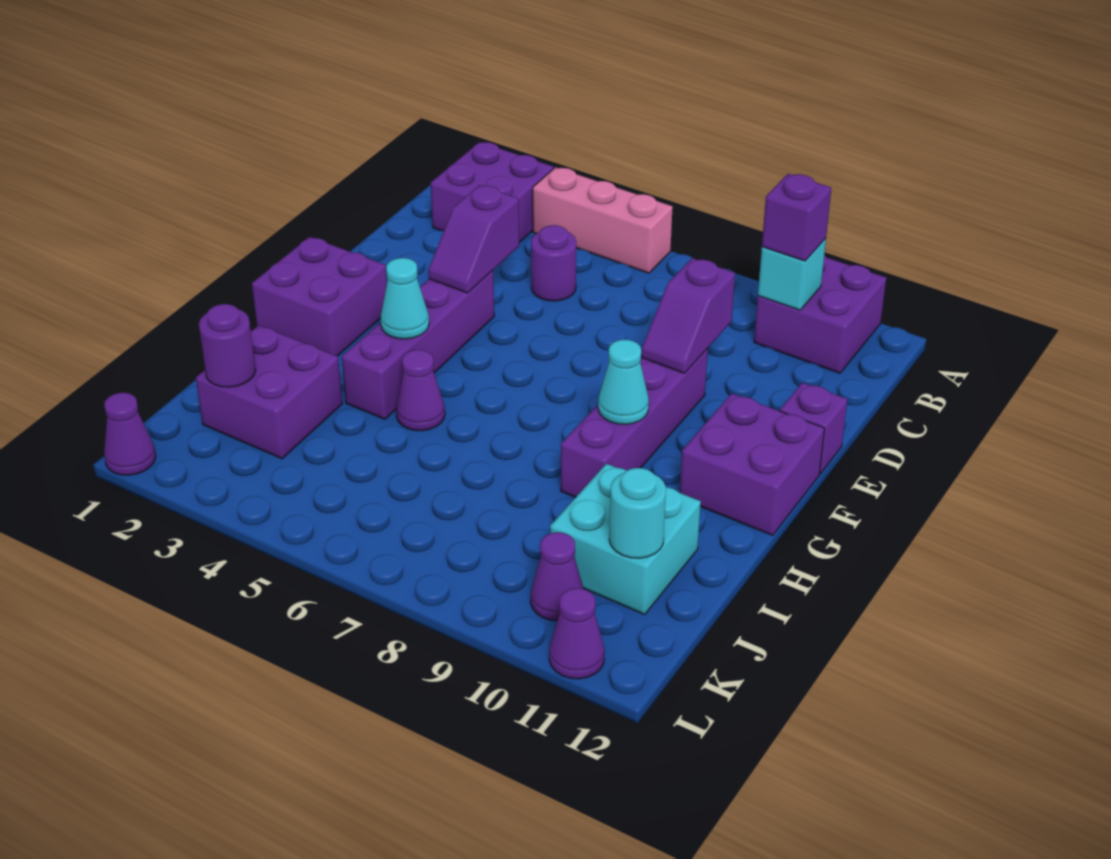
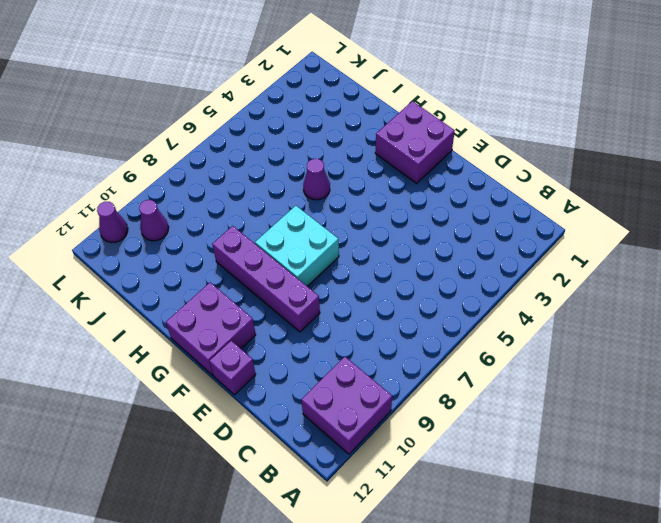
cyan brick F7:G8 level 1 -> cyan brick I10:J11 level 1
none -> purple brick A2:B3 level 1
none -> pink brick A4:A6 level 1
none -> purple round brick C5 level 1

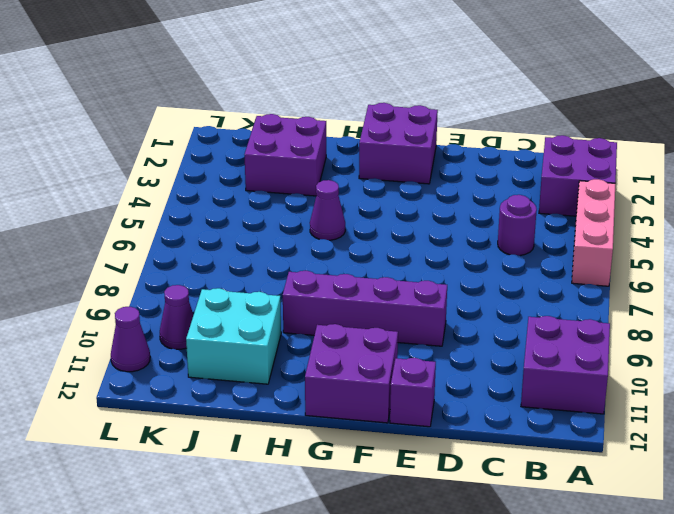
none -> purple brick E4:H4 level 1
none -> purple cone L1 level 1
none -> cyan brick B10 level 2

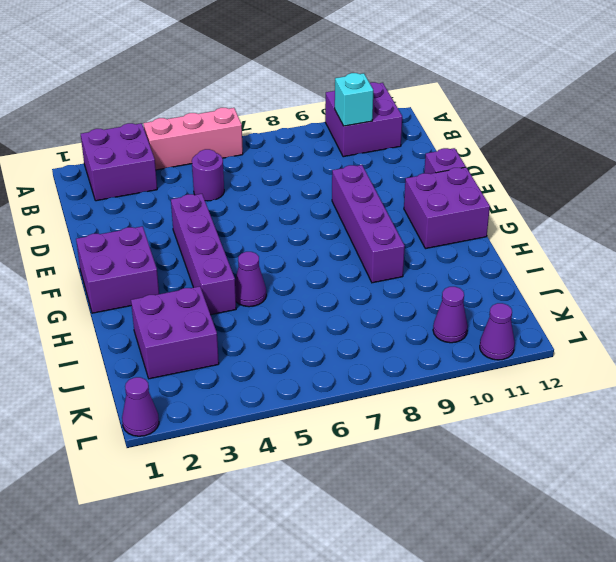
none -> cyan brick I10:J11 level 1
none -> purple slope D4:E4 level 2 top D
none -> purple slope D9:E9 level 2 top D

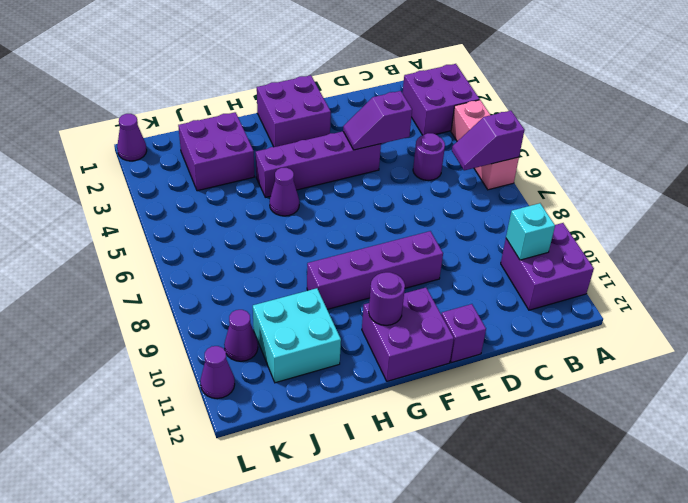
purple slope A6:B6 level 2 top A -> purple slope D9:E9 level 2 top D
purple round brick G11 level 2 -> purple round brick J2 level 2
none -> cyan cone G4 level 2
none -> cyan cone G9 level 2
none -> cyan round brick J11 level 2

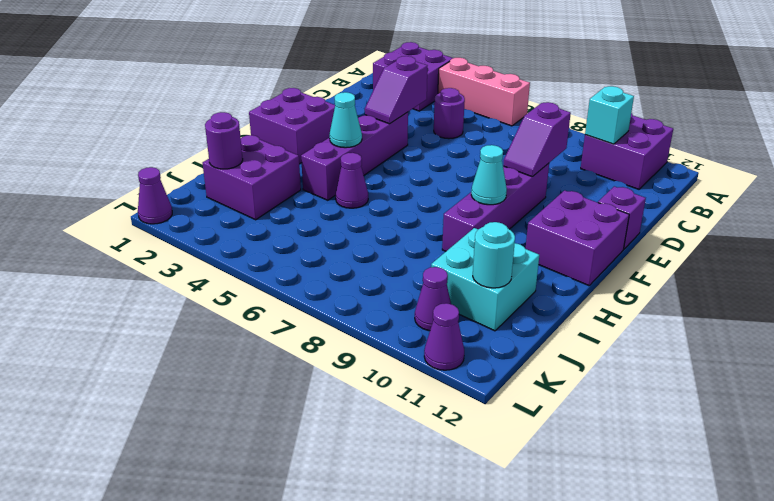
none -> purple brick B10 level 3

